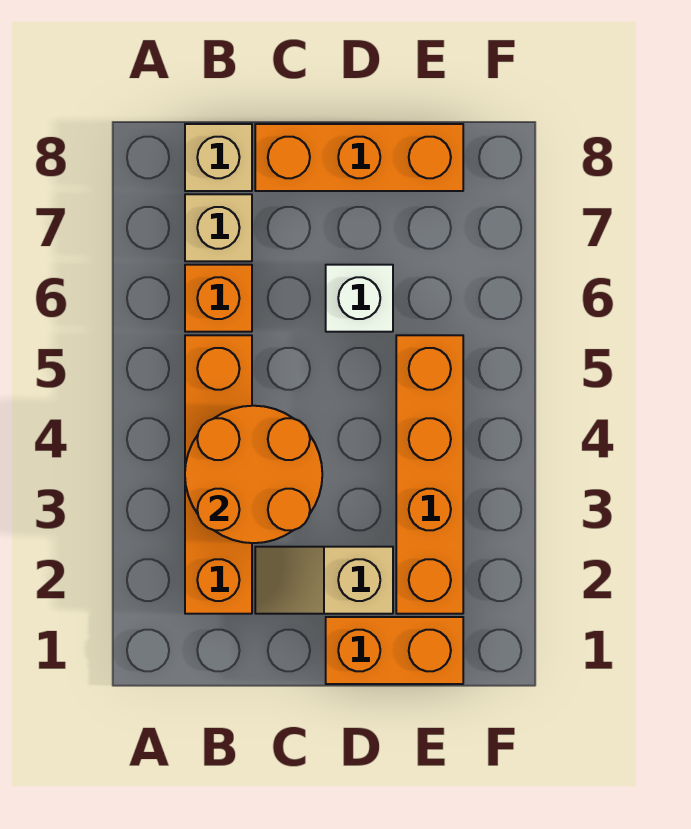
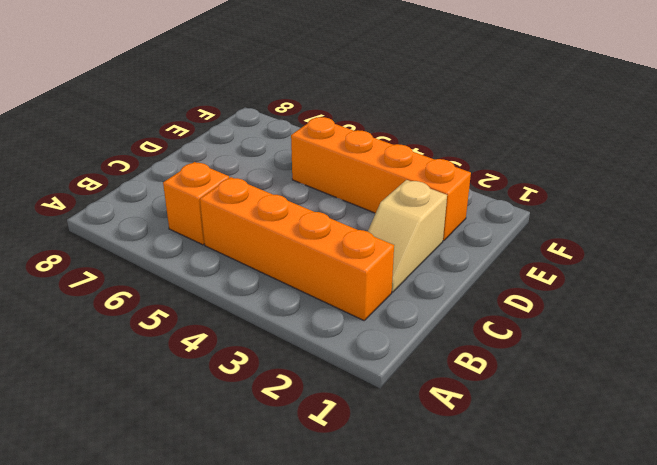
none -> tan brick B7 level 1
none -> tan brick B8 level 1

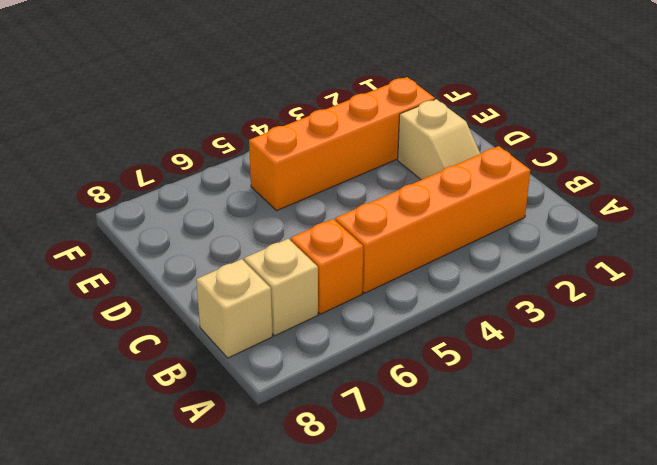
none -> orange brick C8:E8 level 1
none -> orange brick D1:E1 level 1

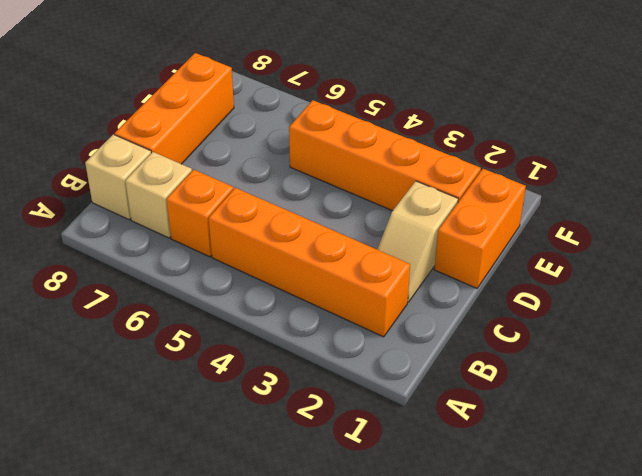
none -> white brick D6 level 1
none -> orange round brick B3:C4 level 2

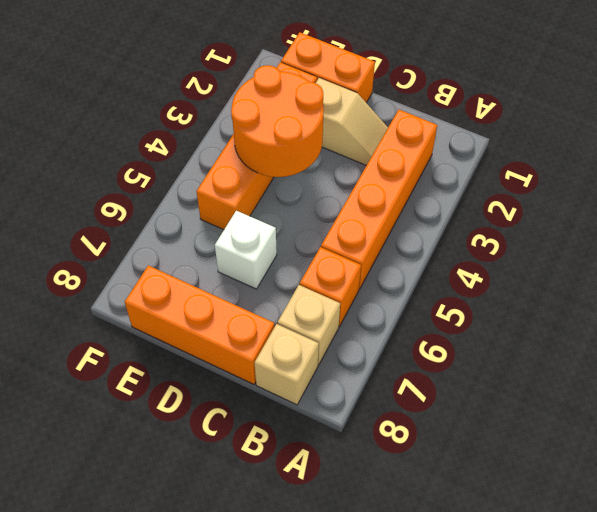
orange round brick D3:E4 level 2 -> orange round brick B3:C4 level 2

